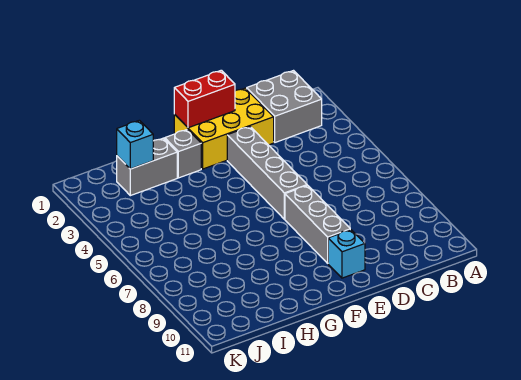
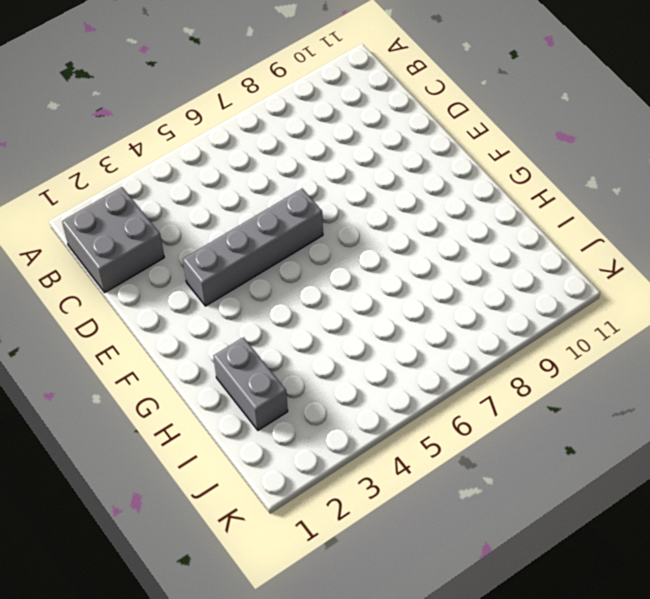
none -> yellow brick D1:F2 level 1
none -> grey brick E7:E9 level 1

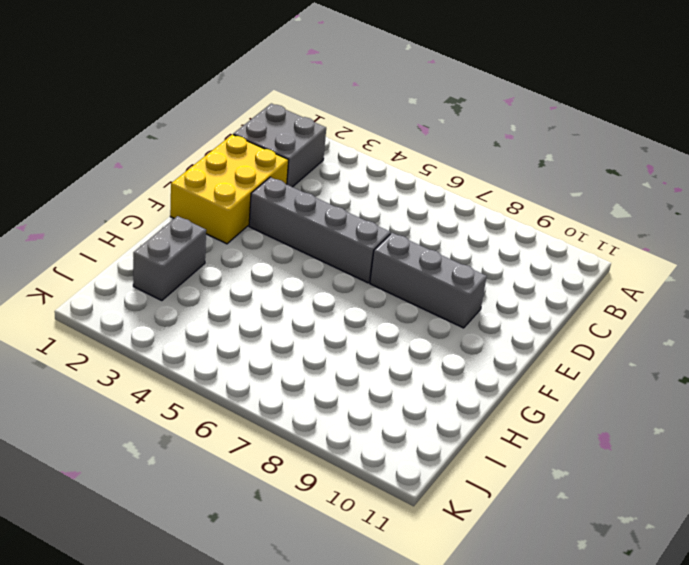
none -> cyan brick E10 level 1
none -> grey brick G2 level 1

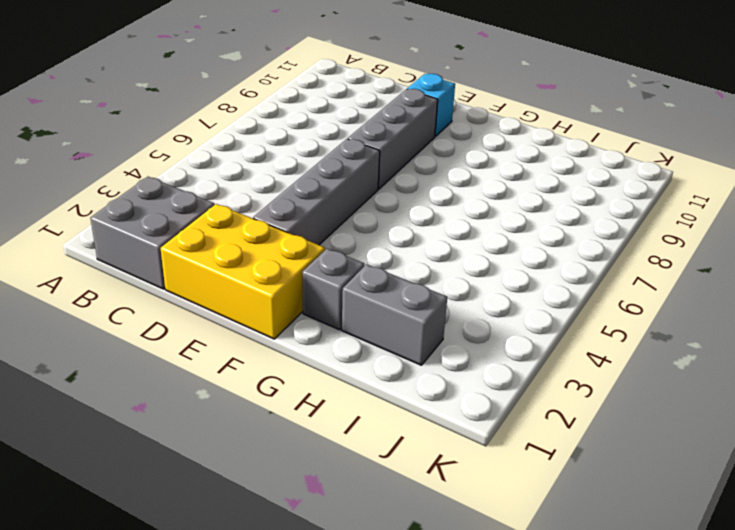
none -> red brick E1:F1 level 2
none -> cyan brick I2 level 2

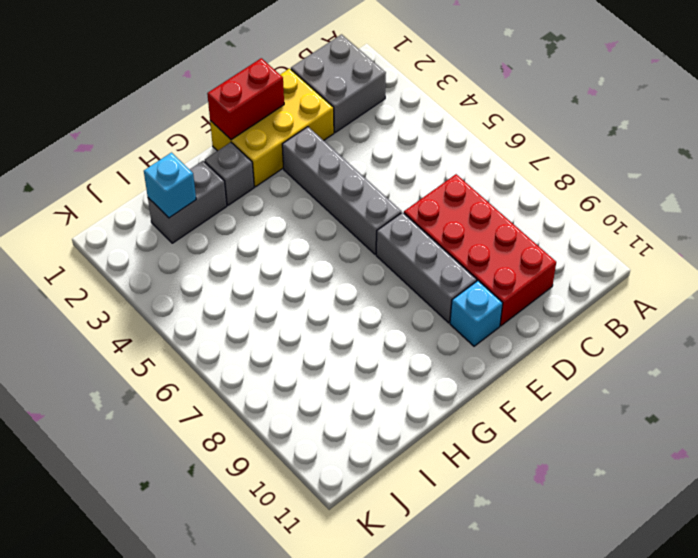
red brick C7:D10 level 1 -> none

